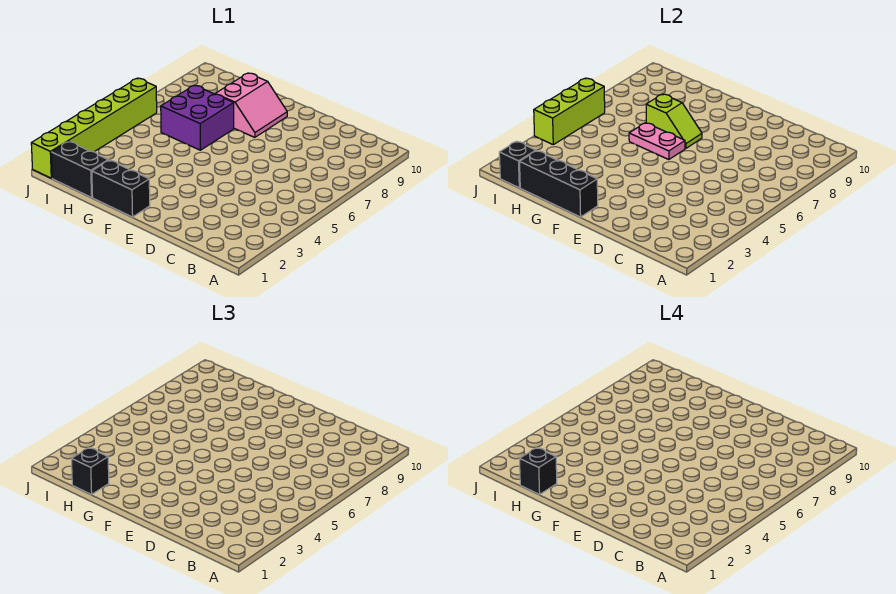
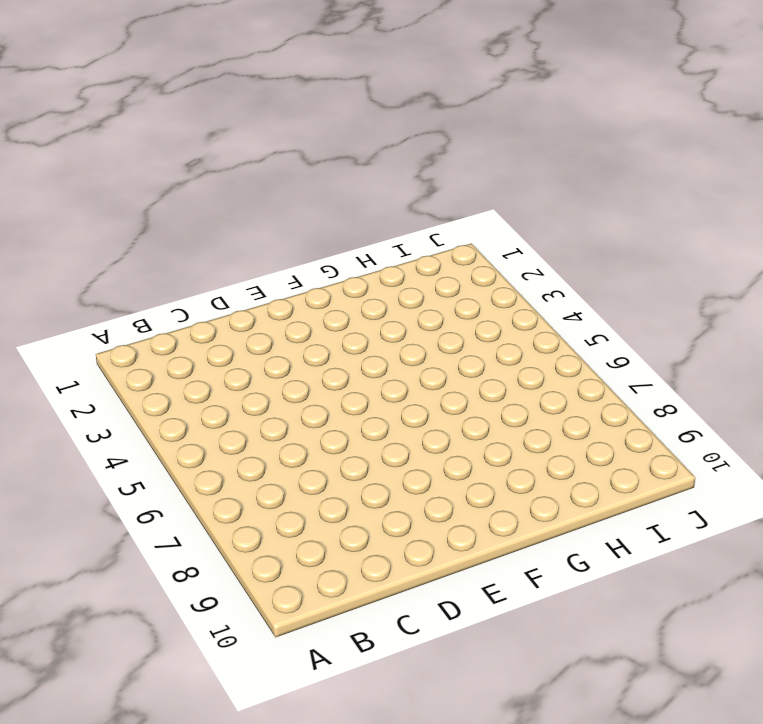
none -> black brick F1:G1 level 1
none -> pink slope F8:G9 level 1 top G
none -> purple brick G6:H7 level 1

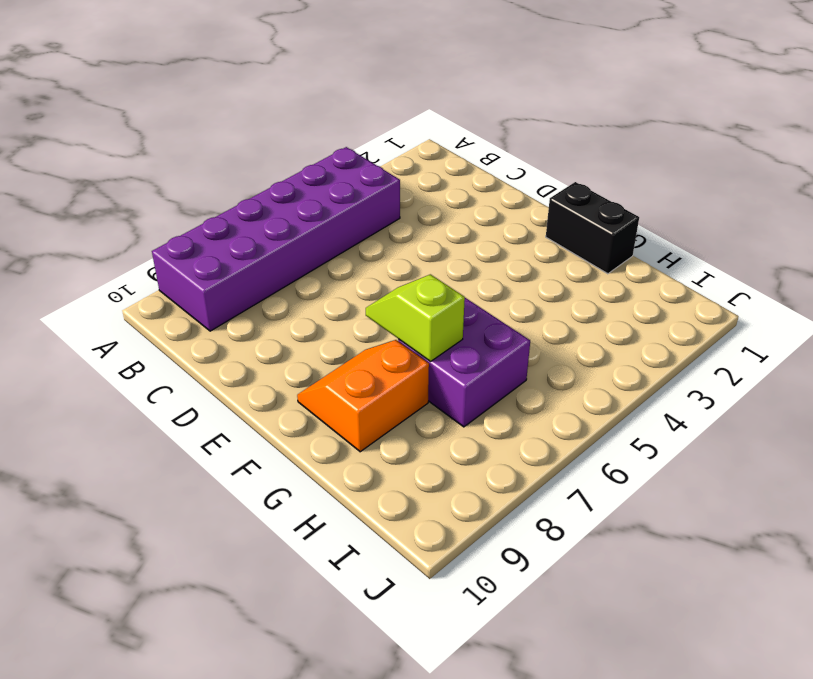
purple brick A4:B9 level 1 -> none
orange slope F8:G9 level 1 top G -> pink slope F8:G9 level 1 top G
none -> black brick H1:I1 level 1
none -> lime brick J1:J6 level 1
none -> black brick F1:H1 level 2

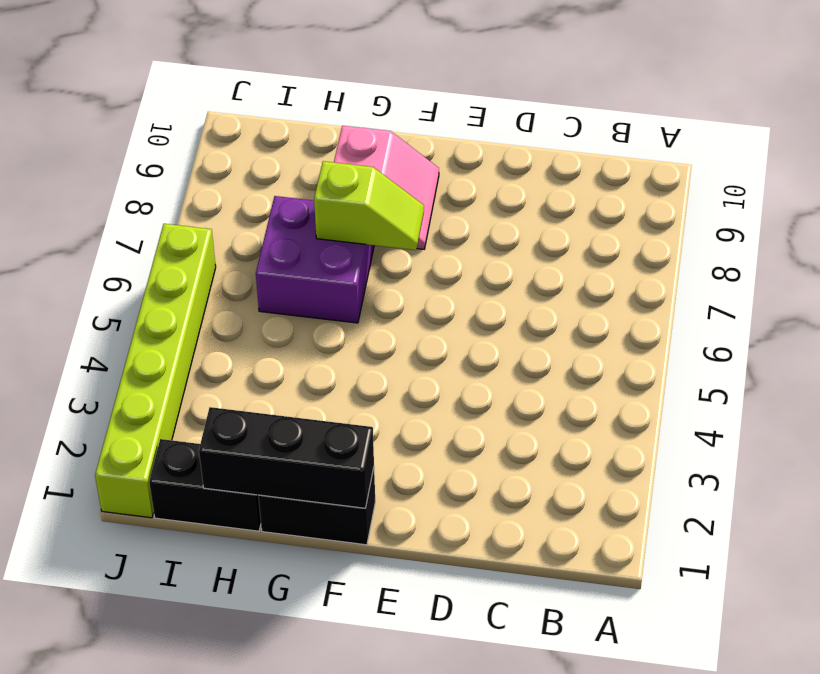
none -> pink plate F6:G6 level 2
none -> black brick I1 level 2
none -> lime brick J4:J6 level 2

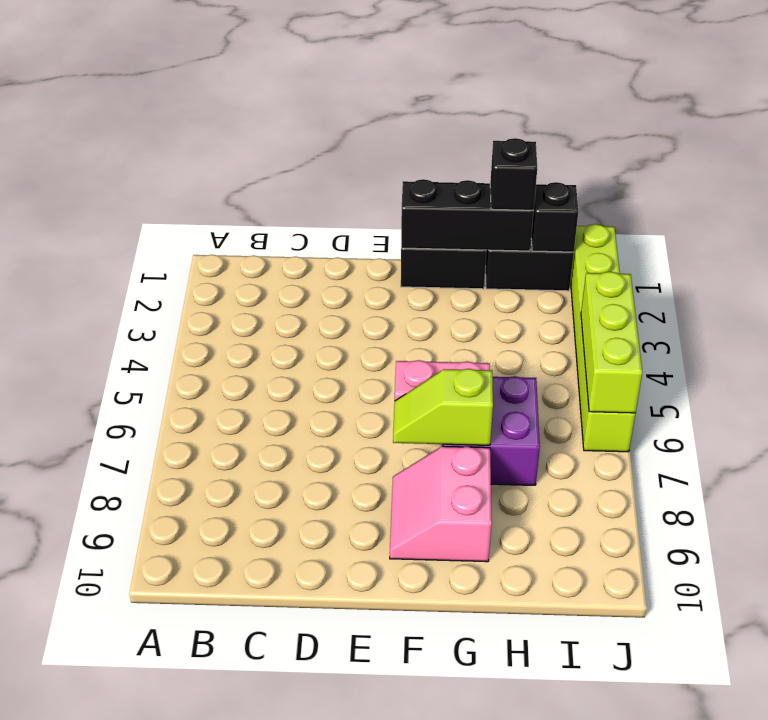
none -> black brick H1 level 4

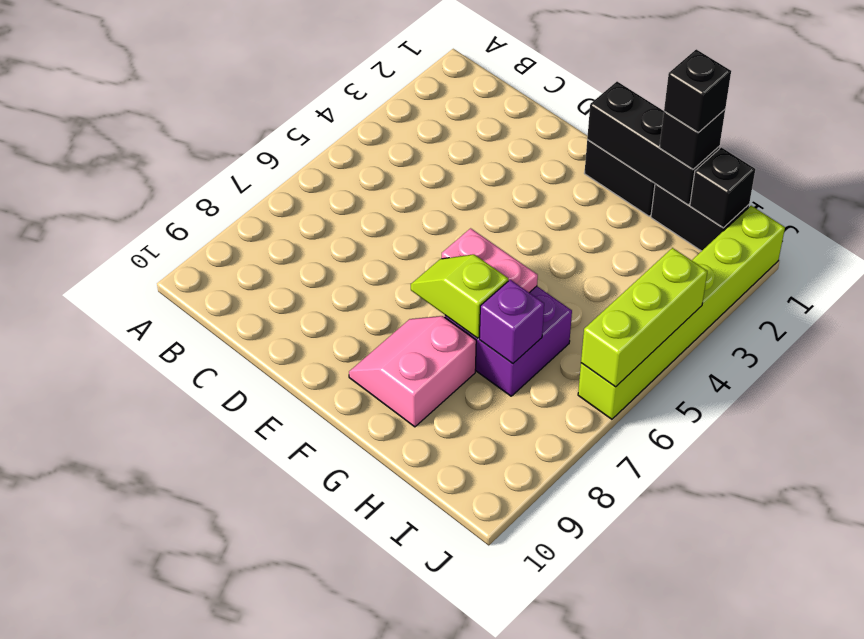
purple brick H7 level 2 -> none

